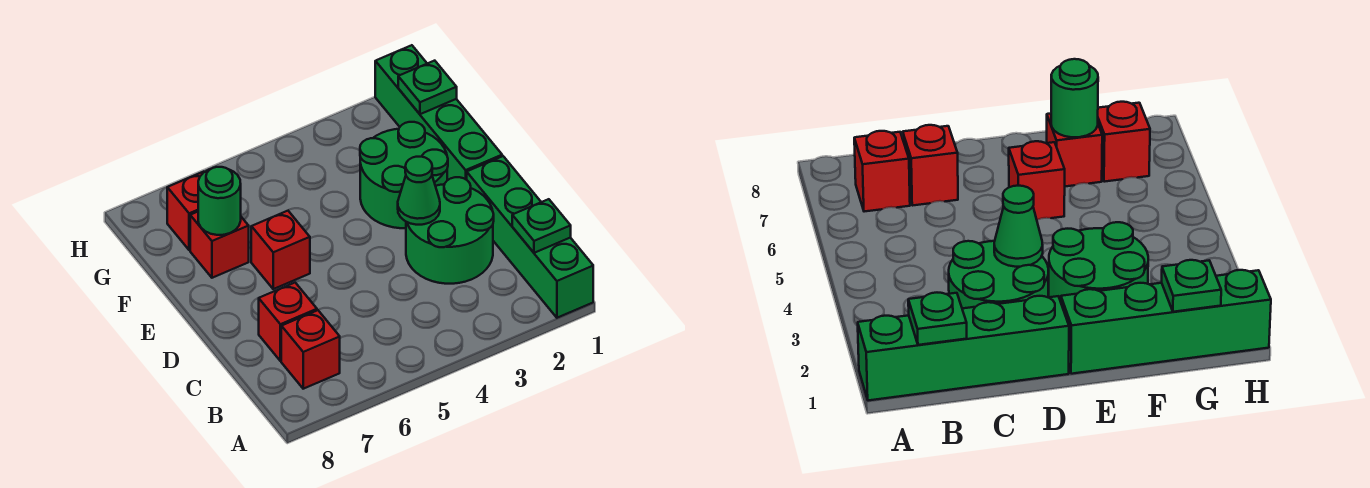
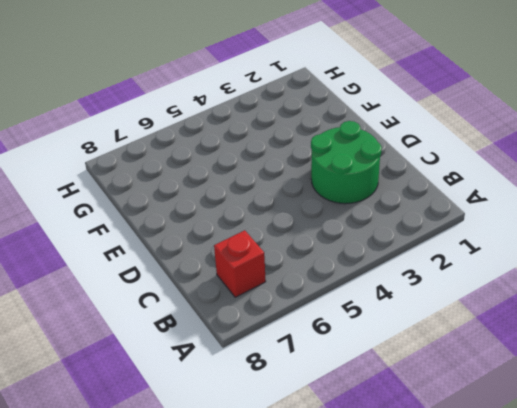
none -> green brick A1:D1 level 1
none -> red brick C7 level 1
none -> green brick E1:H1 level 1

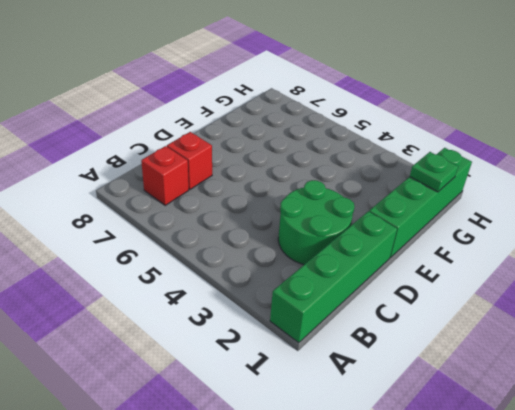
none -> green round brick E2:F3 level 1
none -> red brick E6 level 1
none -> red brick F7 level 1

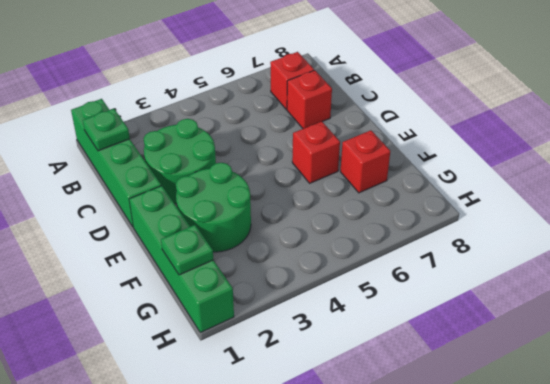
none -> red brick G7 level 1
none -> green cone D3 level 2
none -> green round brick F7 level 2

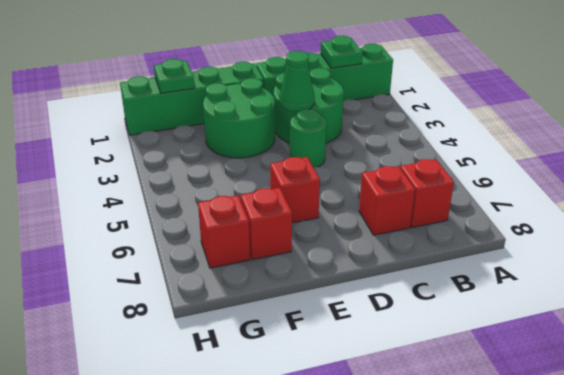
green round brick D4 level 1 -> green round brick F7 level 2

